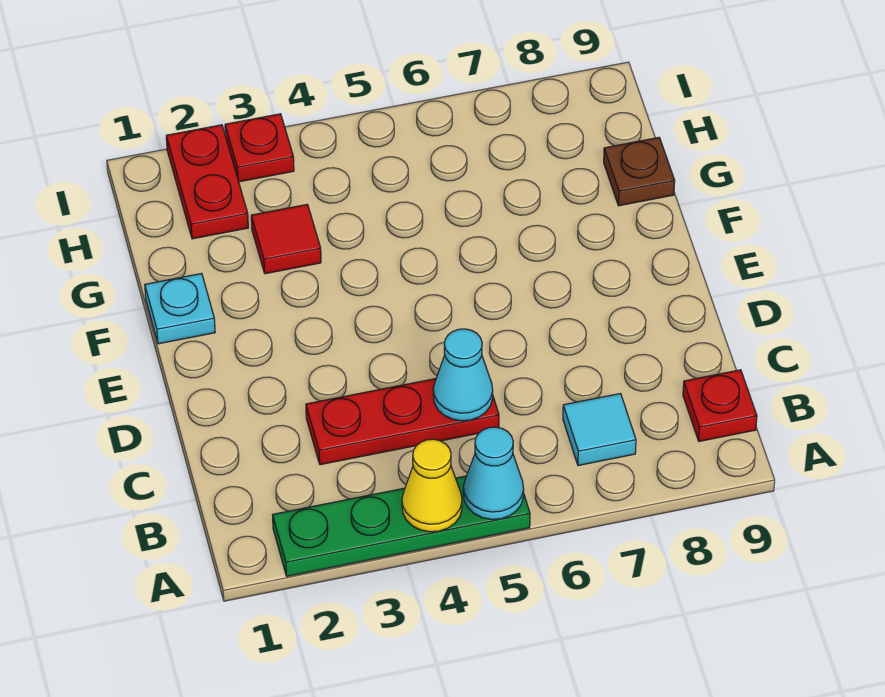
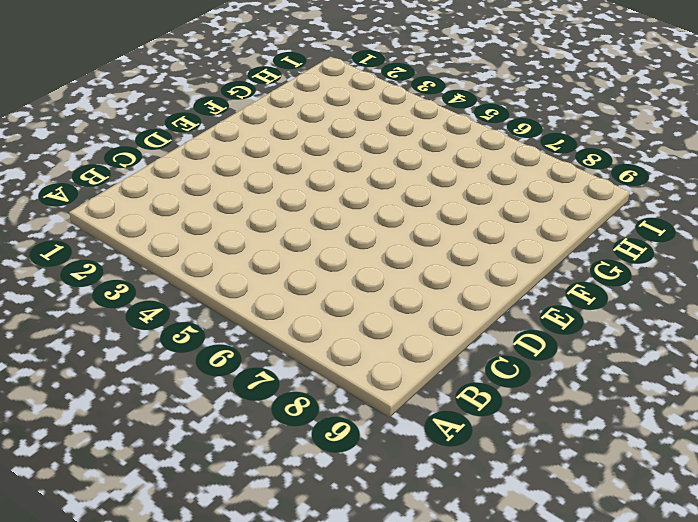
none -> green plate A2:A5 level 1
none -> cyan tile B7 level 1
none -> red plate B9 level 1

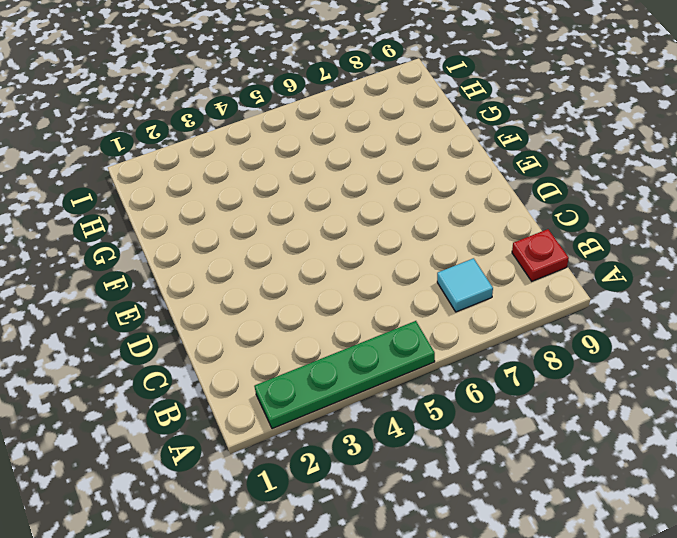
none -> red plate C3:C5 level 1
none -> cyan plate F1 level 1
none -> red tile G3 level 1

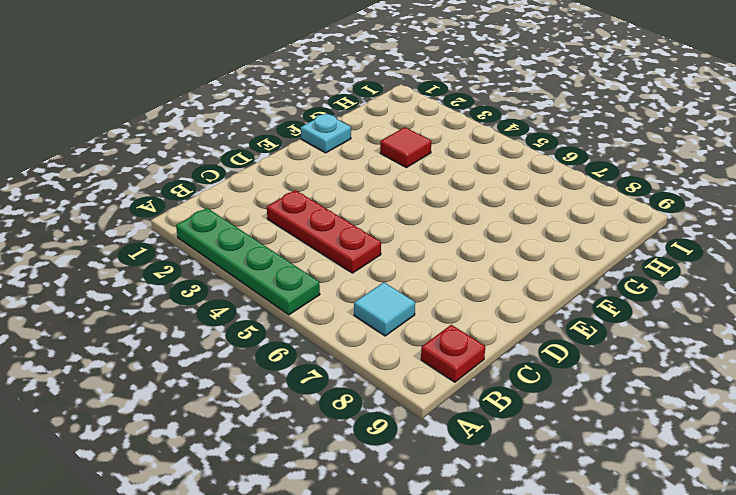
none -> brown plate G9 level 1
none -> red plate H2:I2 level 1
none -> red plate I3 level 1

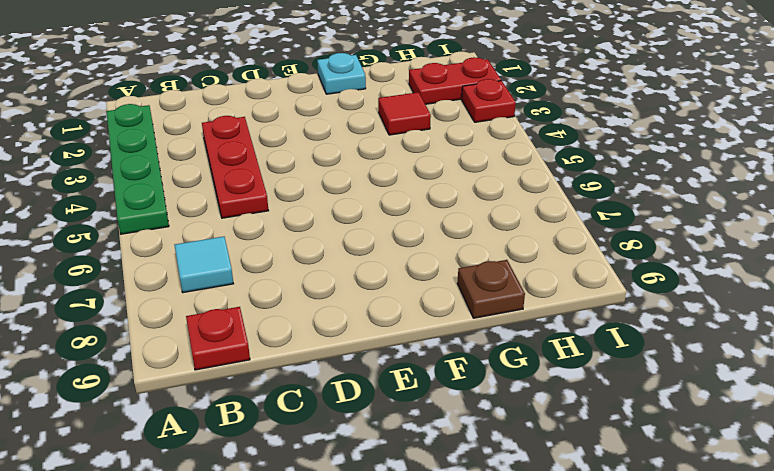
none -> yellow cone A4 level 2
none -> cyan cone A5 level 2
none -> cyan cone C5 level 2

